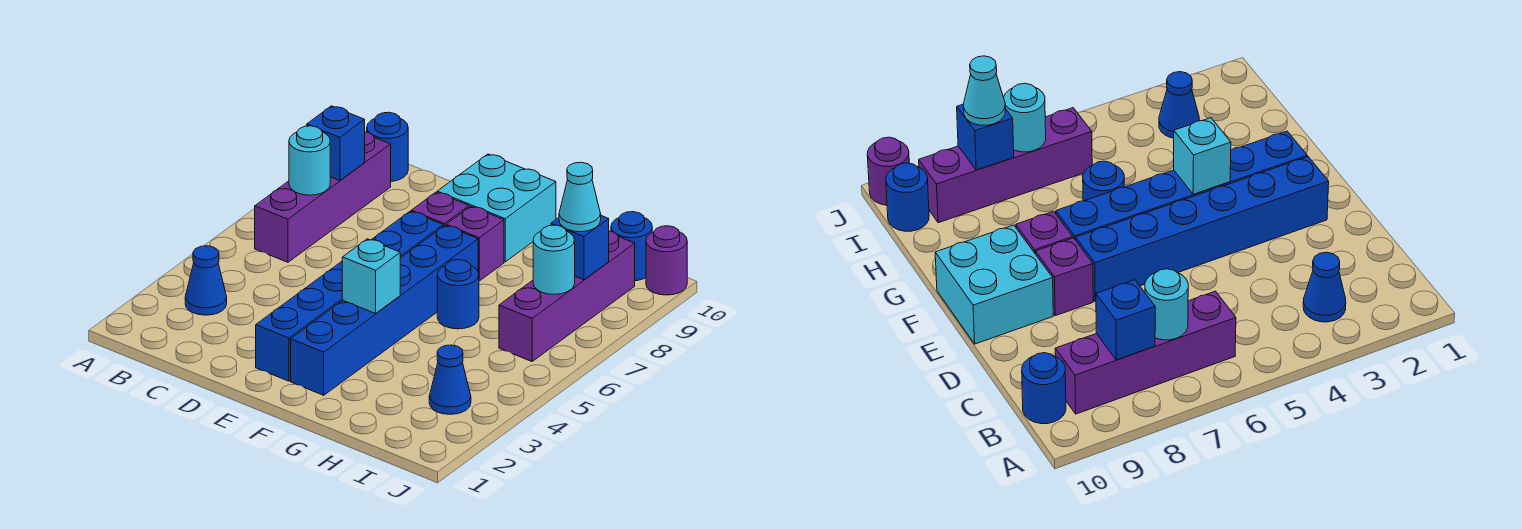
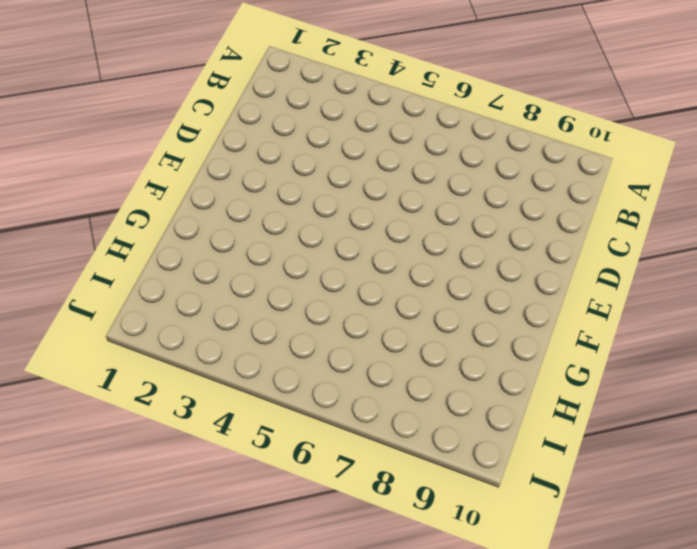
none -> blue cone B3 level 1
none -> purple brick B6:B9 level 1
none -> blue round brick B10 level 1

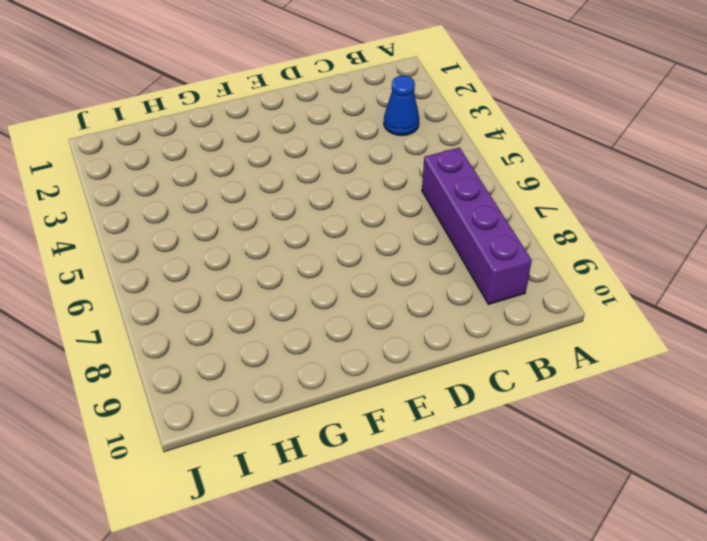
none -> blue round brick B10 level 1
none -> blue brick E2:E7 level 1
none -> purple brick E8 level 1

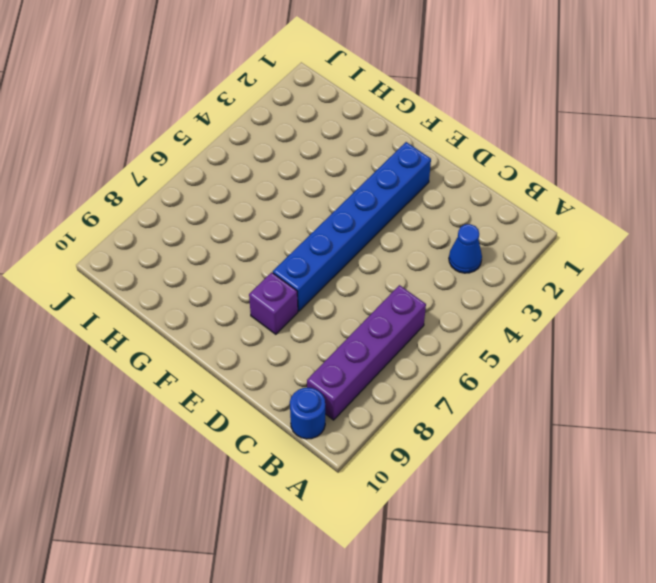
none -> cyan brick E9:F10 level 1
none -> blue brick F2:F7 level 1
none -> purple brick F8 level 1

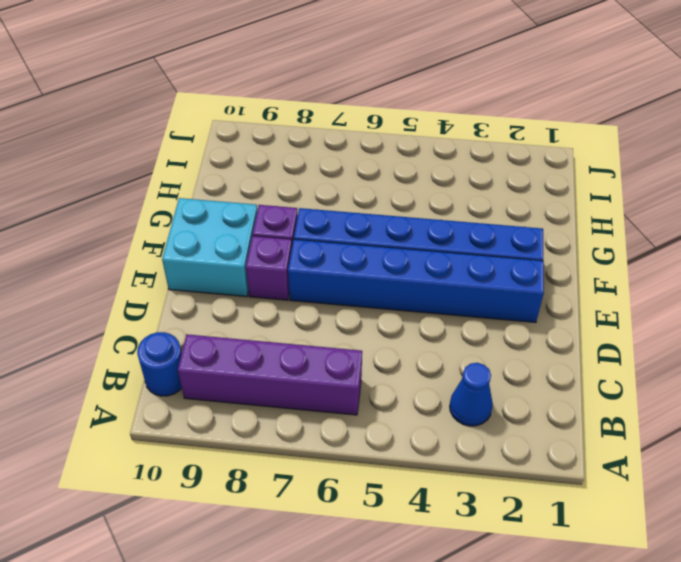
none -> blue round brick G6 level 1
none -> blue cone I3 level 1
none -> purple brick I6:I9 level 1

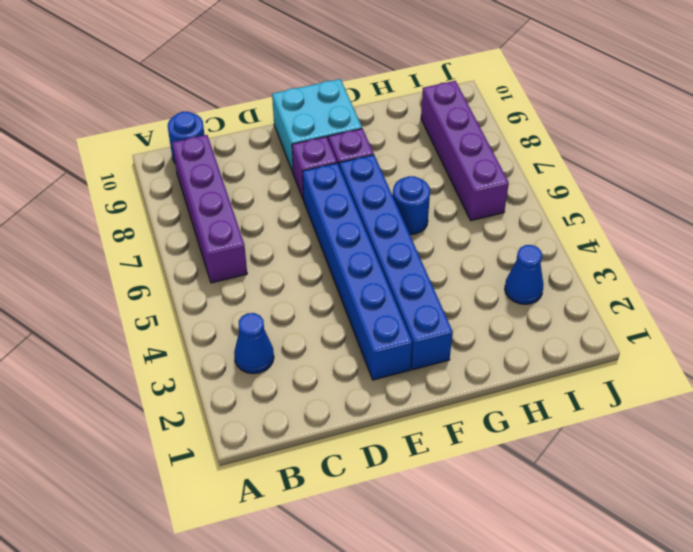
none -> blue round brick I10 level 1
none -> purple round brick J10 level 1
none -> cyan round brick B7 level 2

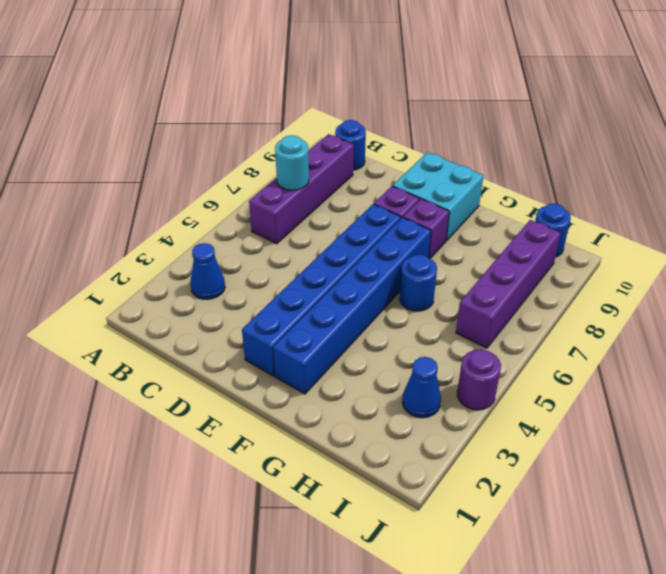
purple round brick J4 level 1 -> purple round brick J10 level 1
none -> blue brick B8 level 2
none -> cyan brick F4 level 2
none -> cyan round brick I7 level 2

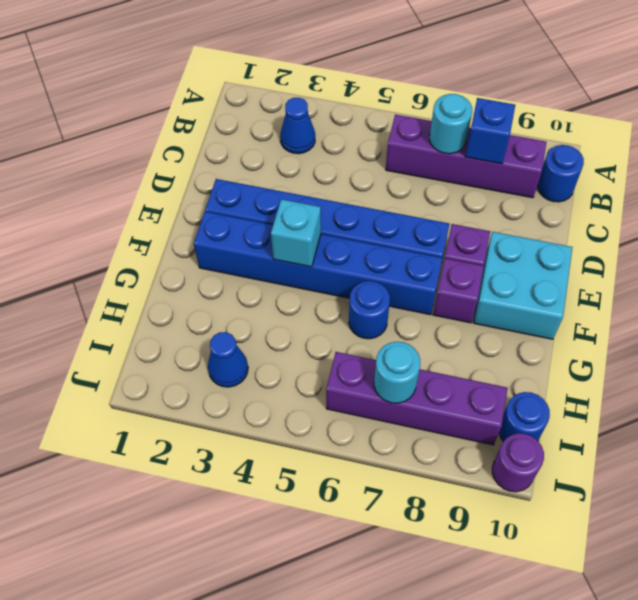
none -> blue brick I8 level 2
none -> cyan cone I8 level 3

